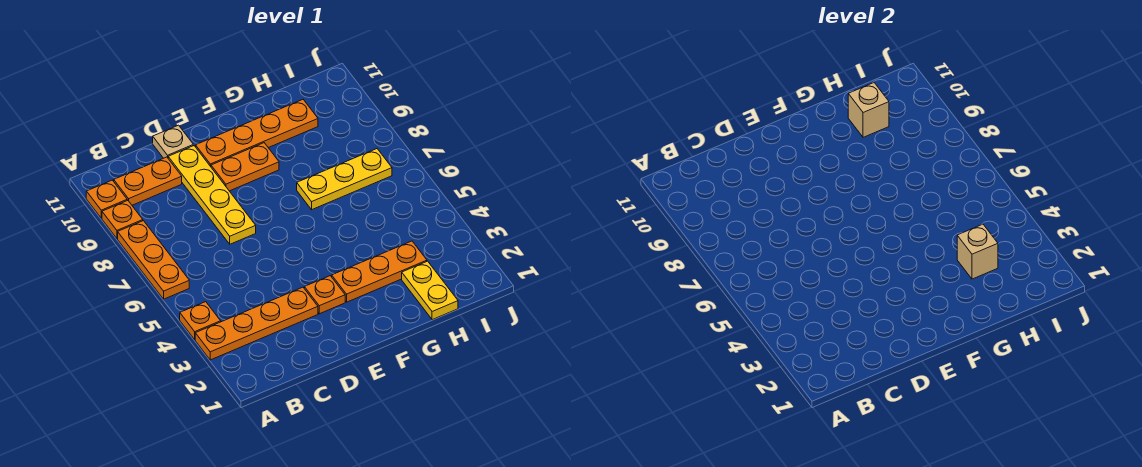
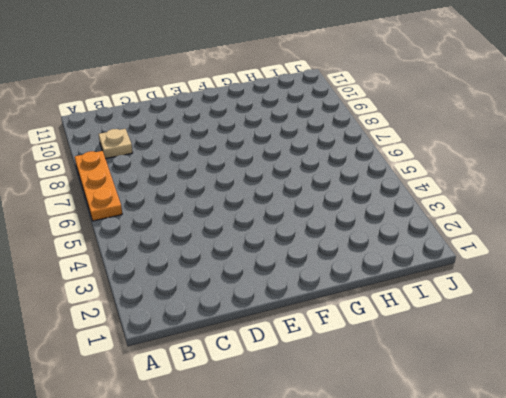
tan plate B9 level 1 -> tan plate D11 level 1
none -> orange plate A3:D3 level 1
none -> orange plate A4 level 1
none -> orange plate A9 level 1

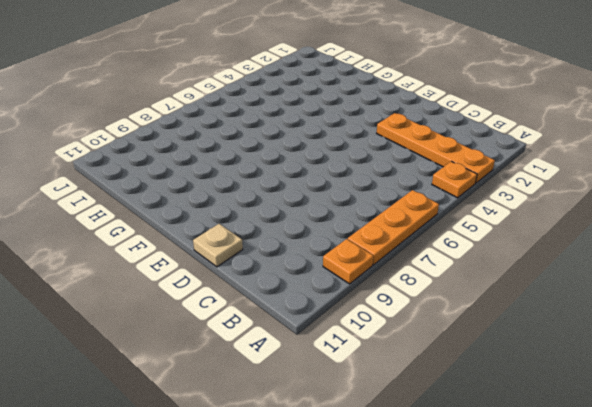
none -> orange plate A10 level 1
none -> orange plate B10:C10 level 1
none -> yellow plate D7:D10 level 1

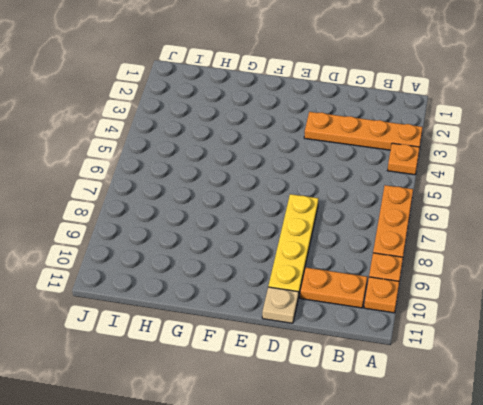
none -> orange plate E3 level 1
none -> orange plate E9:F9 level 1
none -> orange plate E10:H10 level 1

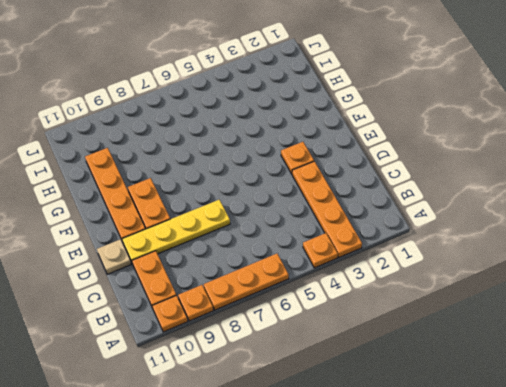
none -> orange plate F3:H3 level 1
none -> yellow plate G7:I7 level 1
none -> yellow plate H1:H2 level 1

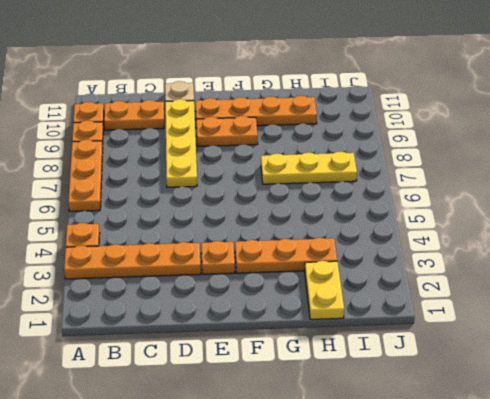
none -> tan brick H3 level 2
none -> tan brick H10 level 2

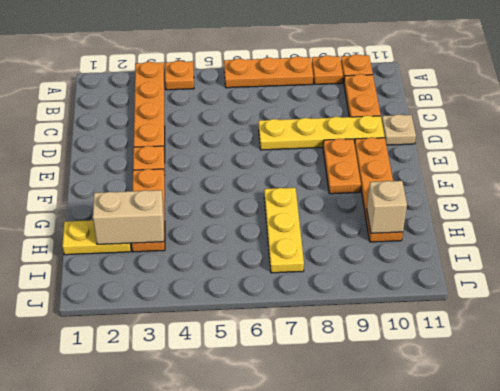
tan brick H2:H3 level 2 -> tan brick H3 level 2

